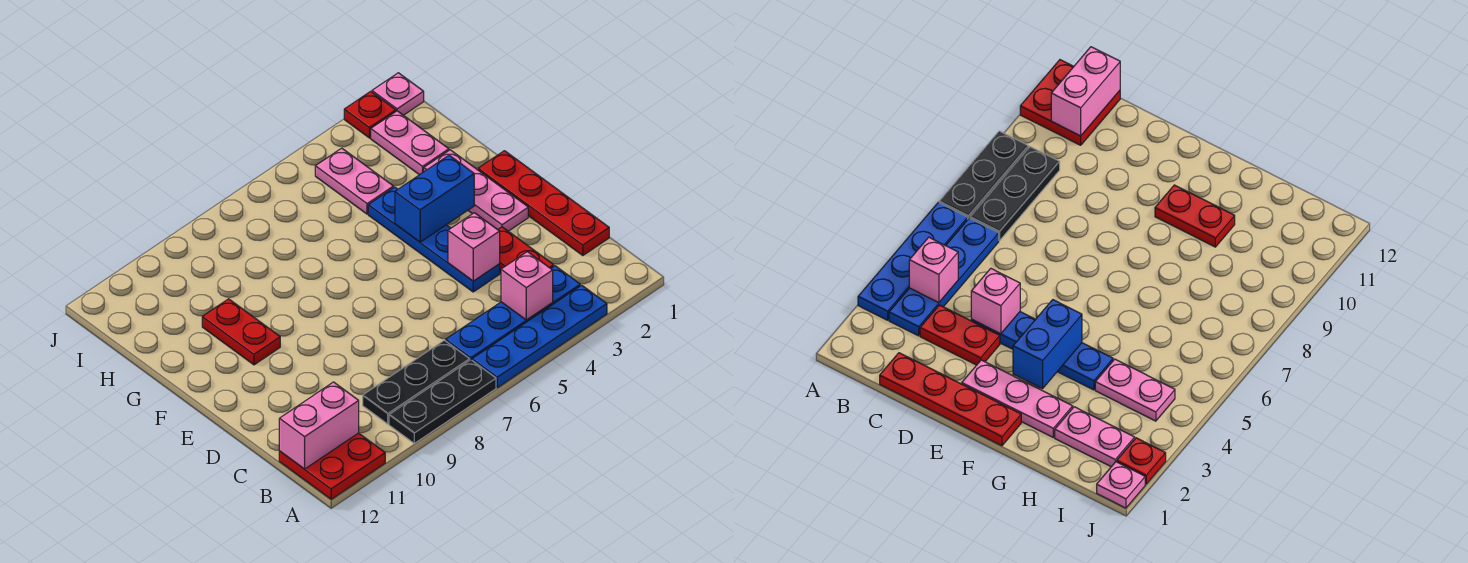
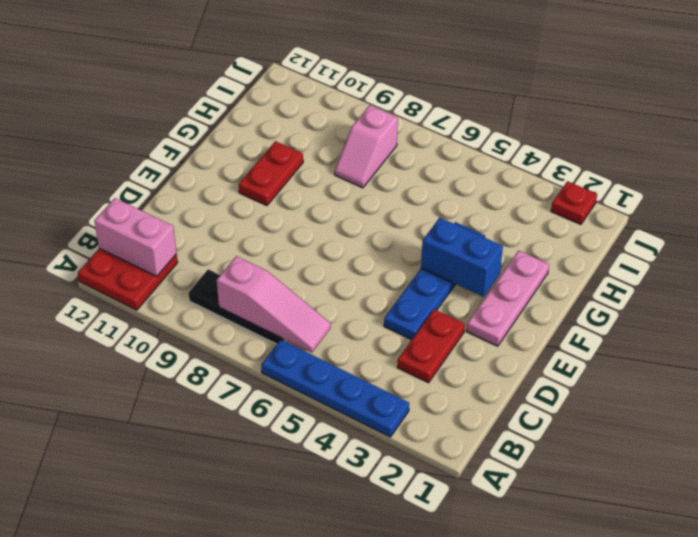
pink slope B6:B8 level 2 top 8 -> none
pink slope H8:I8 level 1 top I -> none
none -> black plate A7:A9 level 1
none -> blue plate B3:B6 level 1
none -> red plate C1:F1 level 1

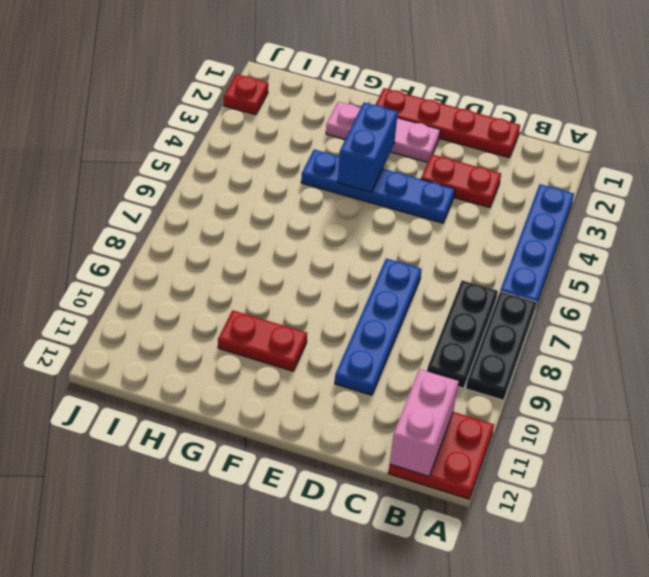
blue plate D7:D10 level 1 -> blue plate B3:B6 level 1
none -> pink plate H2:I2 level 1
none -> pink plate H4:I4 level 1
none -> pink plate J1 level 1

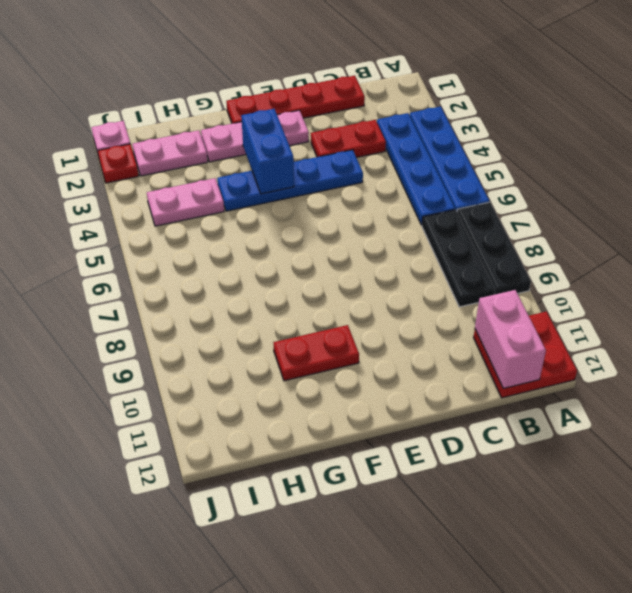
none -> pink brick B4 level 2
none -> pink brick D4 level 2

